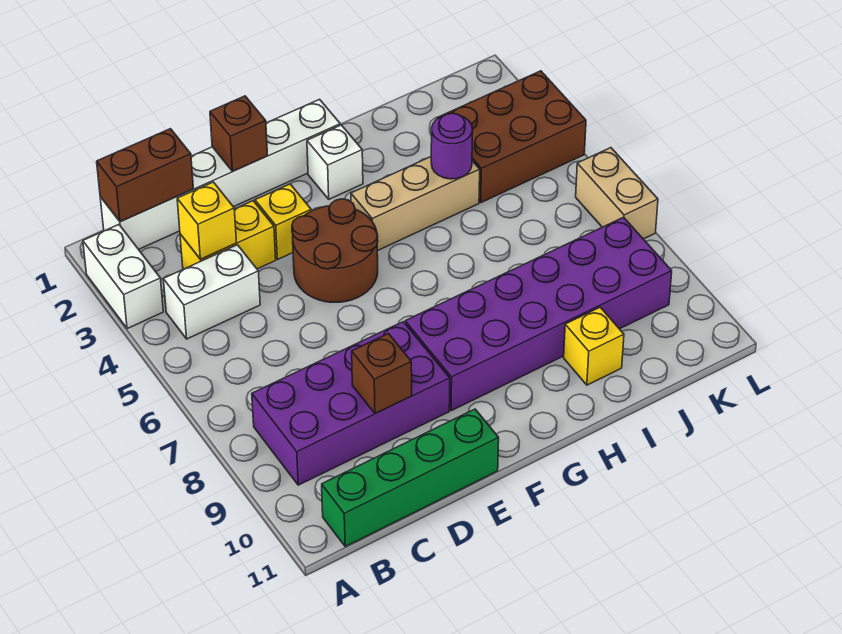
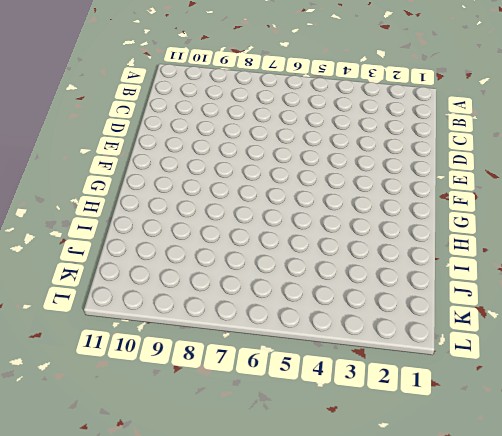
none -> white brick A2:A3 level 1
none -> white brick B1:G1 level 1
none -> white brick B4:C4 level 1

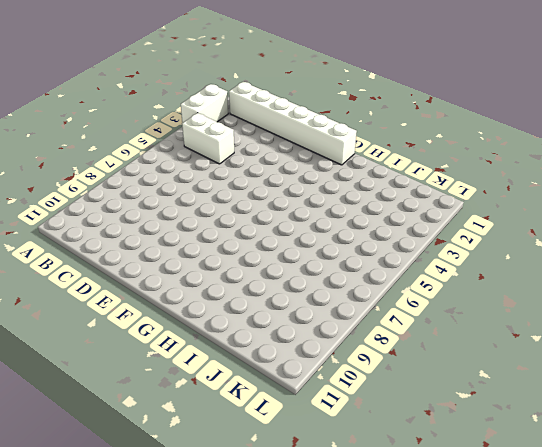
none -> purple brick B8:E9 level 1
none -> green brick B11:E11 level 1
none -> yellow brick C3:D3 level 1

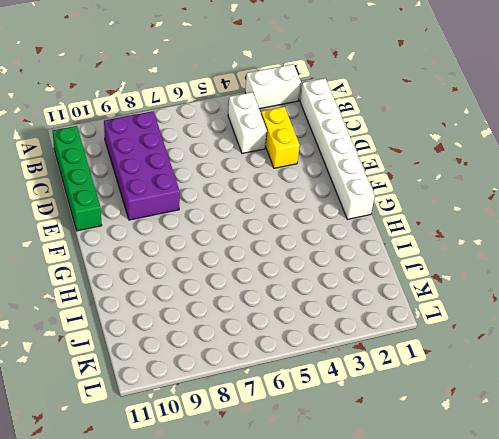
none -> yellow brick E3 level 1
none -> brown round brick E4:F5 level 1
none -> purple brick F8:K9 level 1

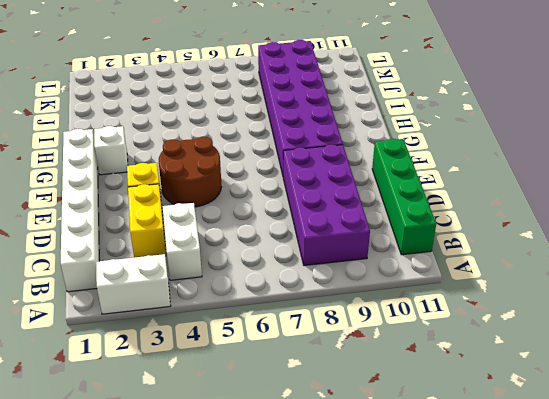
none -> tan brick G4:I4 level 1
none -> yellow brick I10 level 1
none -> brown brick J3:L4 level 1

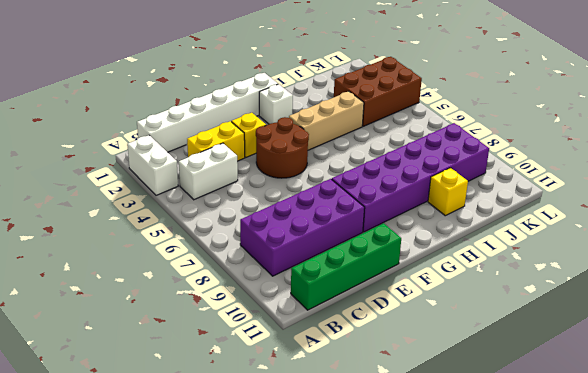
none -> tan brick L6:L7 level 1
none -> brown brick B1:C1 level 2
none -> yellow brick C3 level 2

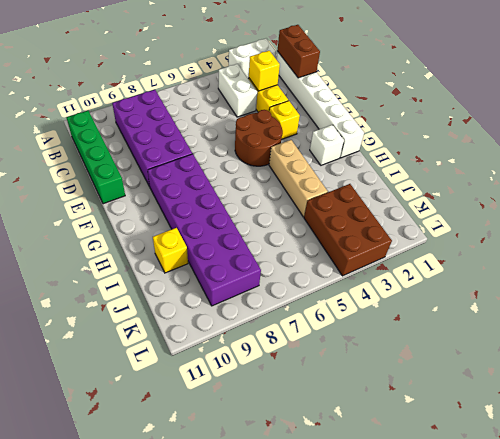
none -> tan brick L6:L7 level 1
none -> brown brick D9 level 2
none -> brown brick E1 level 2

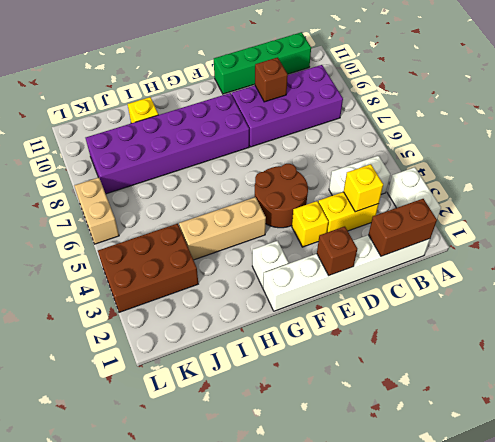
none -> purple round brick I4 level 2

